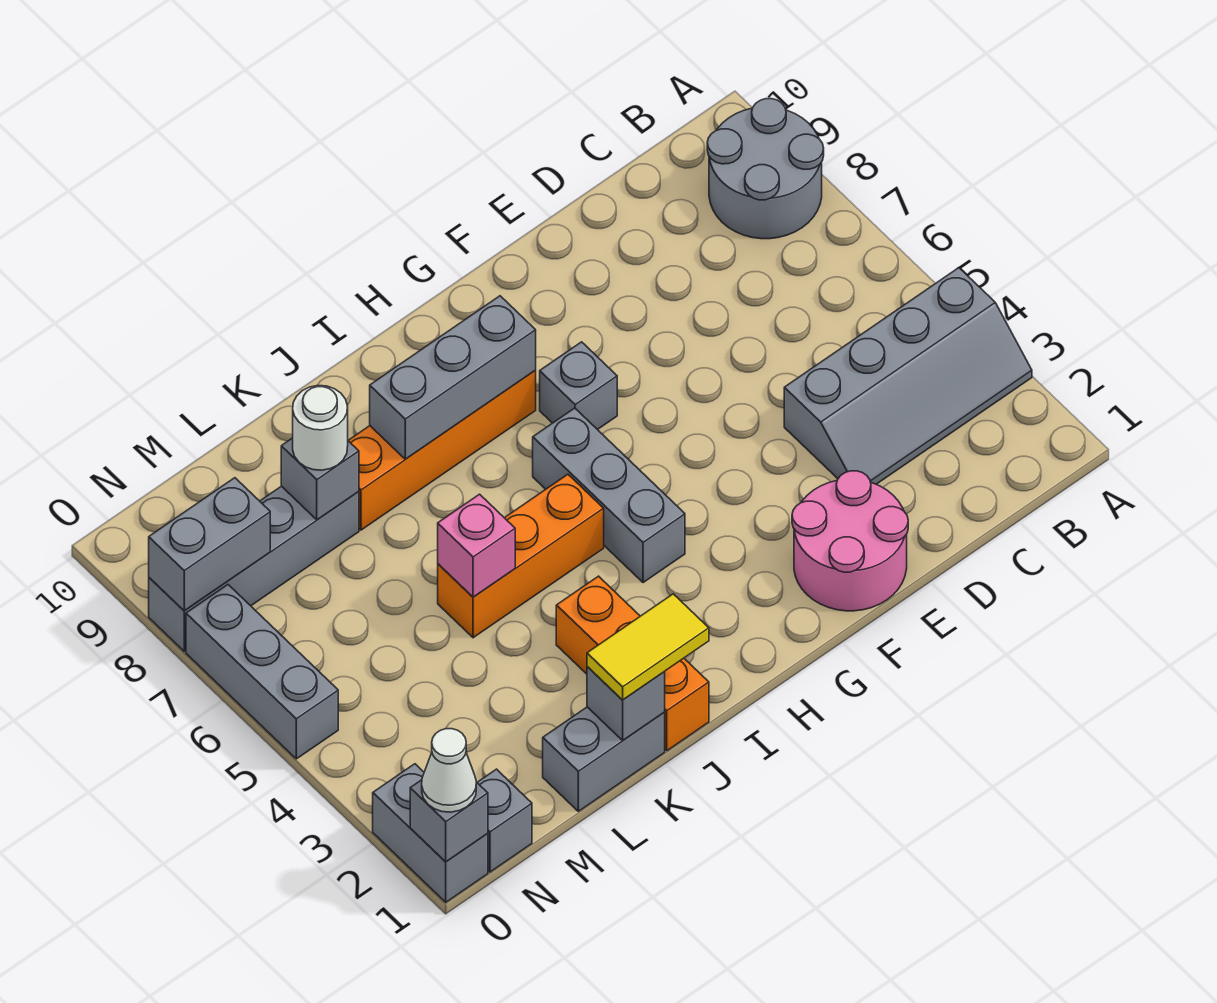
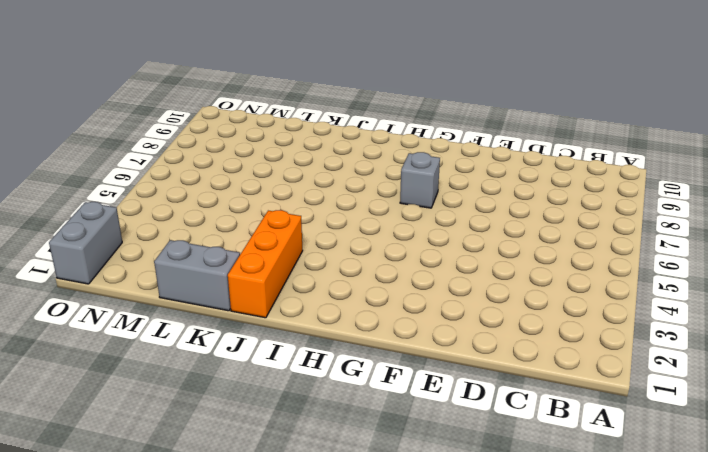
none -> grey slope A3:D4 level 1 top 4
none -> grey round brick A8:B9 level 1
none -> pink round brick E1:F2 level 1

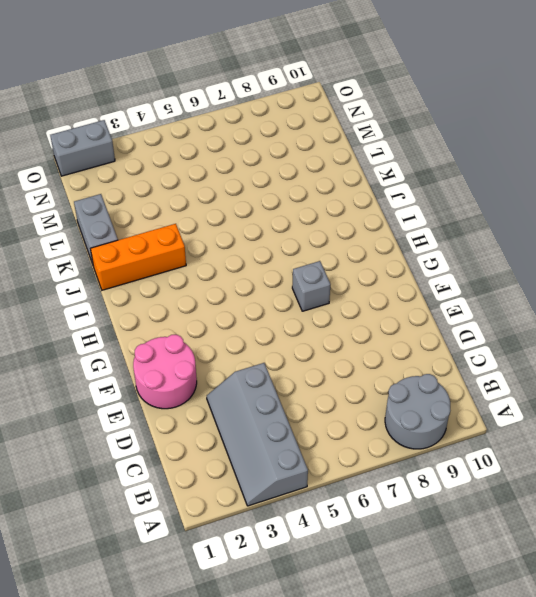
none -> grey brick H4:H6 level 1
none -> orange brick H8:K8 level 1
none -> orange brick I5:K5 level 1

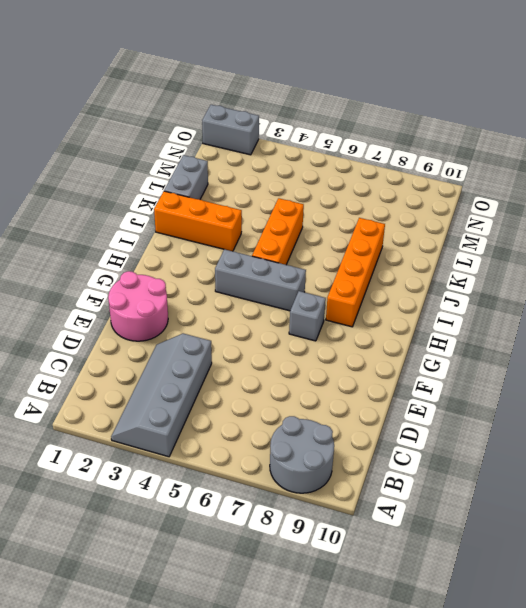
none -> grey brick L8:O8 level 1
none -> grey brick N1 level 1
none -> grey brick O5:O7 level 1

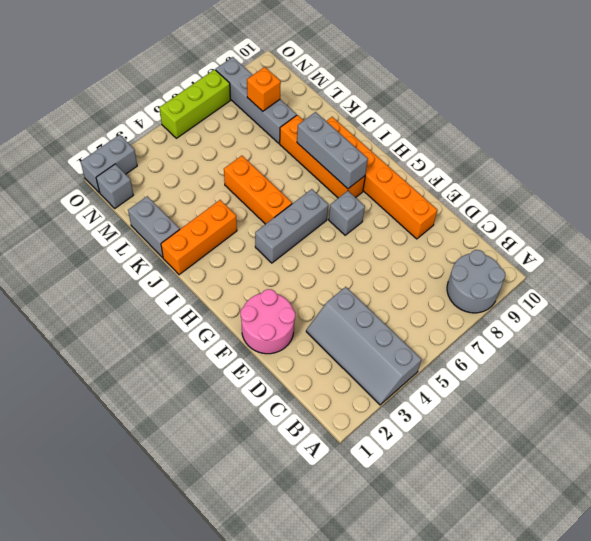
orange brick E9:J9 level 1 -> none
orange brick M8 level 2 -> none
lime brick O5:O7 level 1 -> grey brick O5:O7 level 1
none -> grey brick K1 level 2
none -> pink brick K5 level 2
none -> grey brick L8 level 2

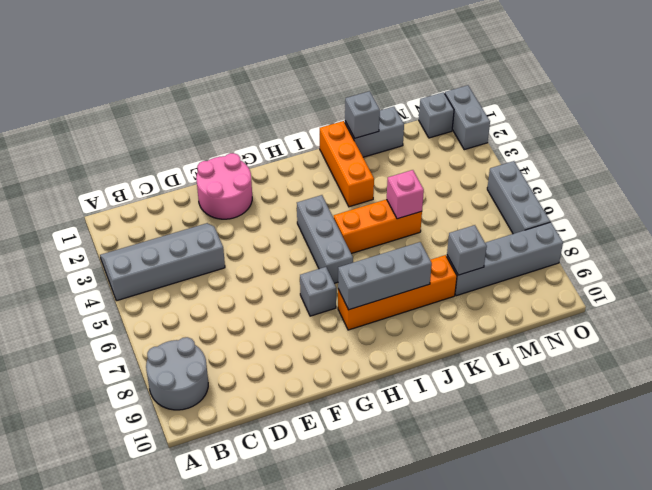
none -> grey brick N8:O8 level 2
none -> grey brick O1 level 2
none -> yellow tile J1:K1 level 3

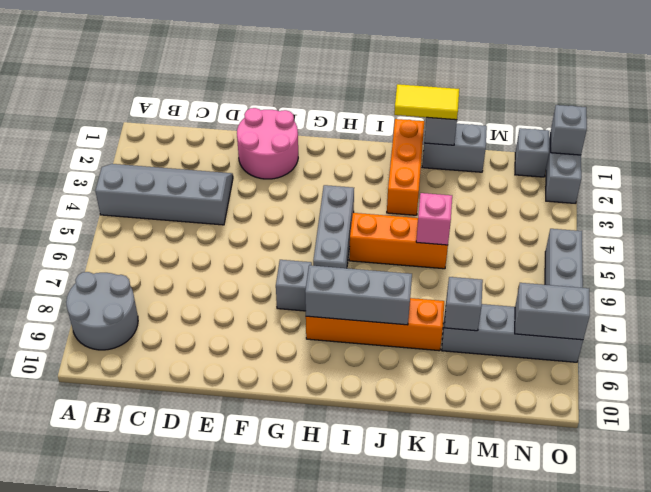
none -> white round brick L8 level 3
none -> white cone O1 level 3

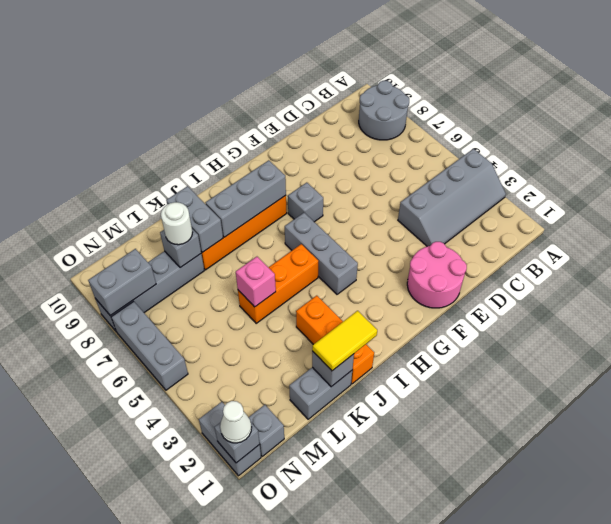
grey brick K8:K9 level 2 -> none

